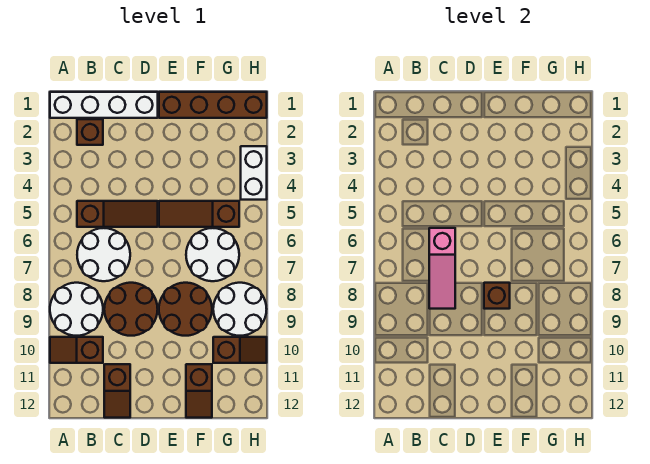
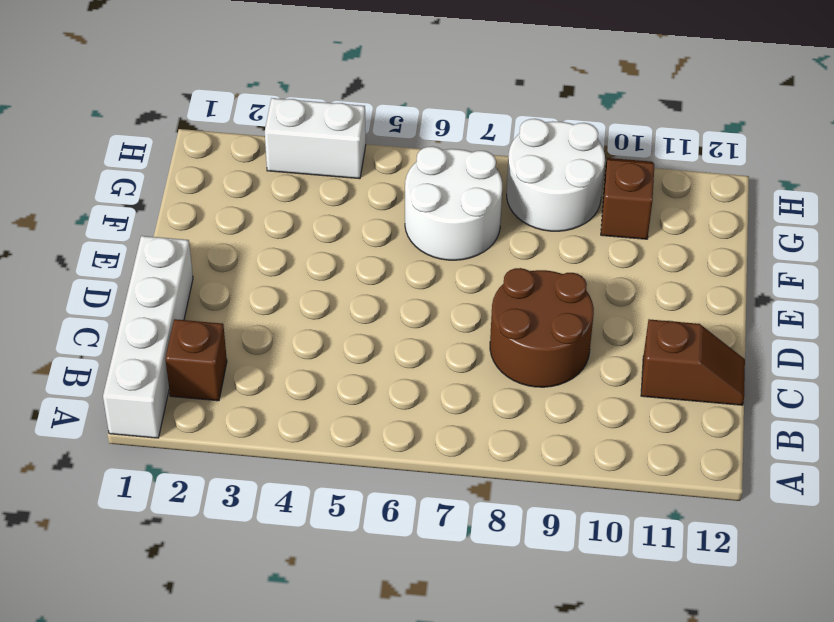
none -> white round brick A8:B9 level 1
none -> brown slope A10:B10 level 1 top B
none -> brown slope B5:D5 level 1 top B

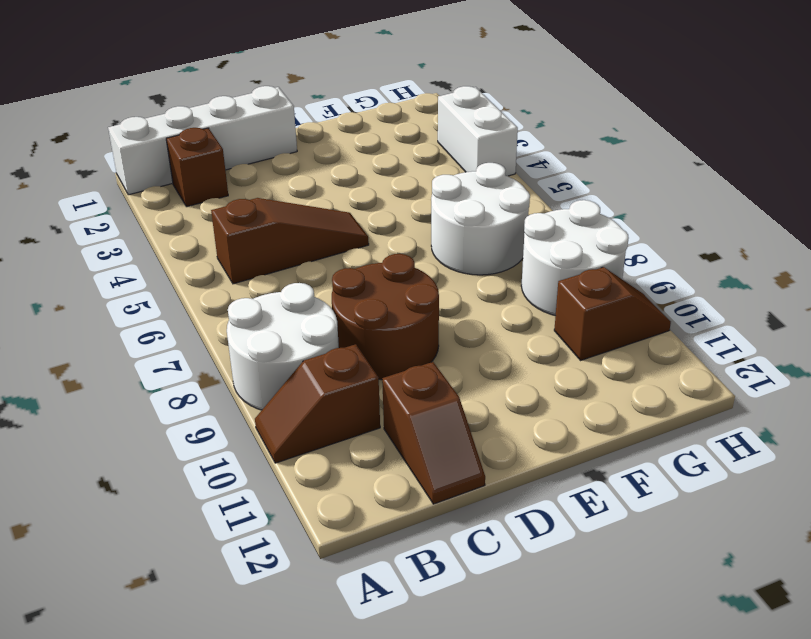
none -> white round brick B6:C7 level 1
none -> brown brick E1:H1 level 1
none -> brown slope E5:G5 level 1 top G

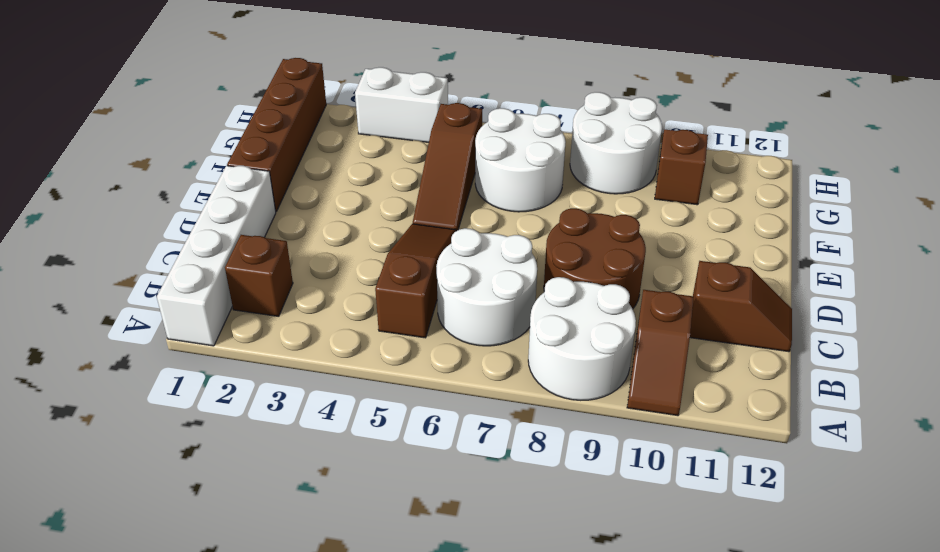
none -> brown round brick E8:F9 level 1
none -> brown slope F11:F12 level 1 top 11
none -> pink slope C6:C8 level 2 top 6

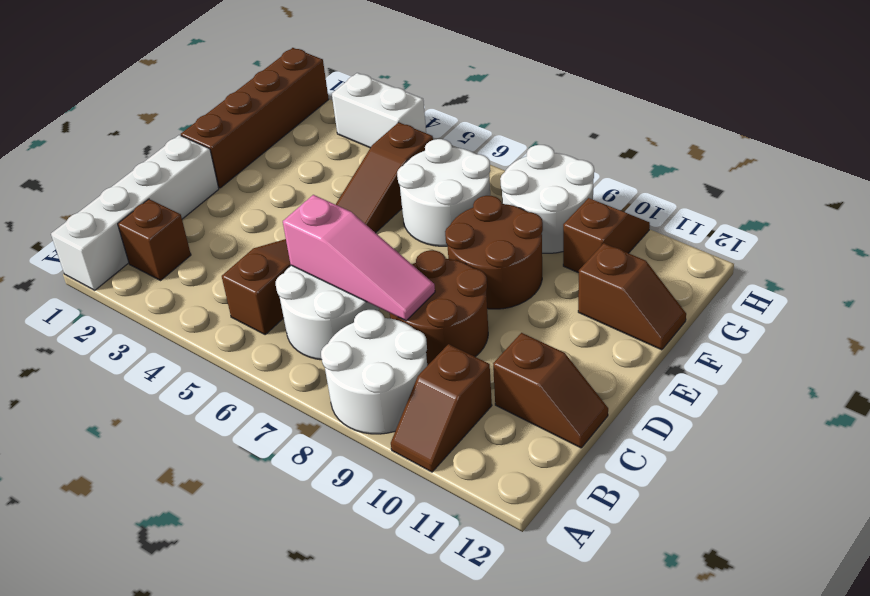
none -> brown brick E8 level 2

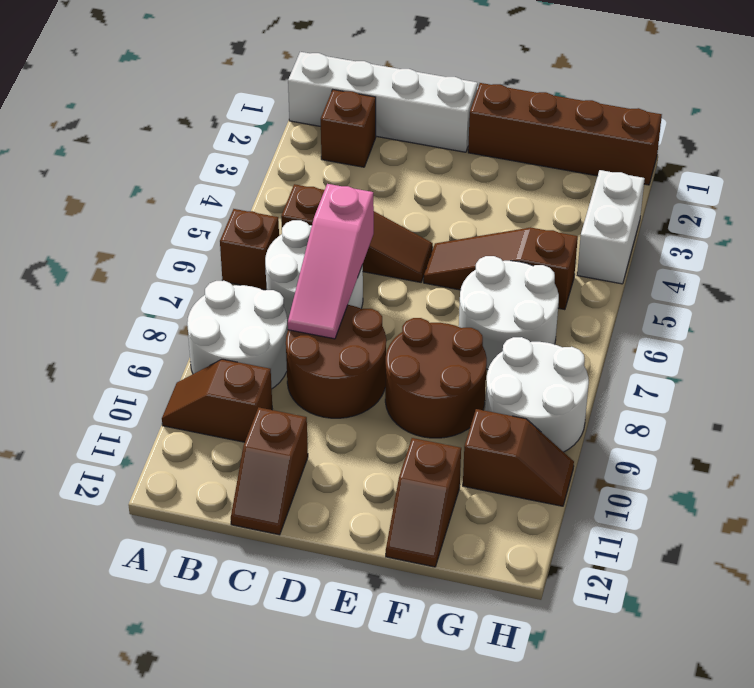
brown brick A6 level 1 -> brown brick E8 level 2

